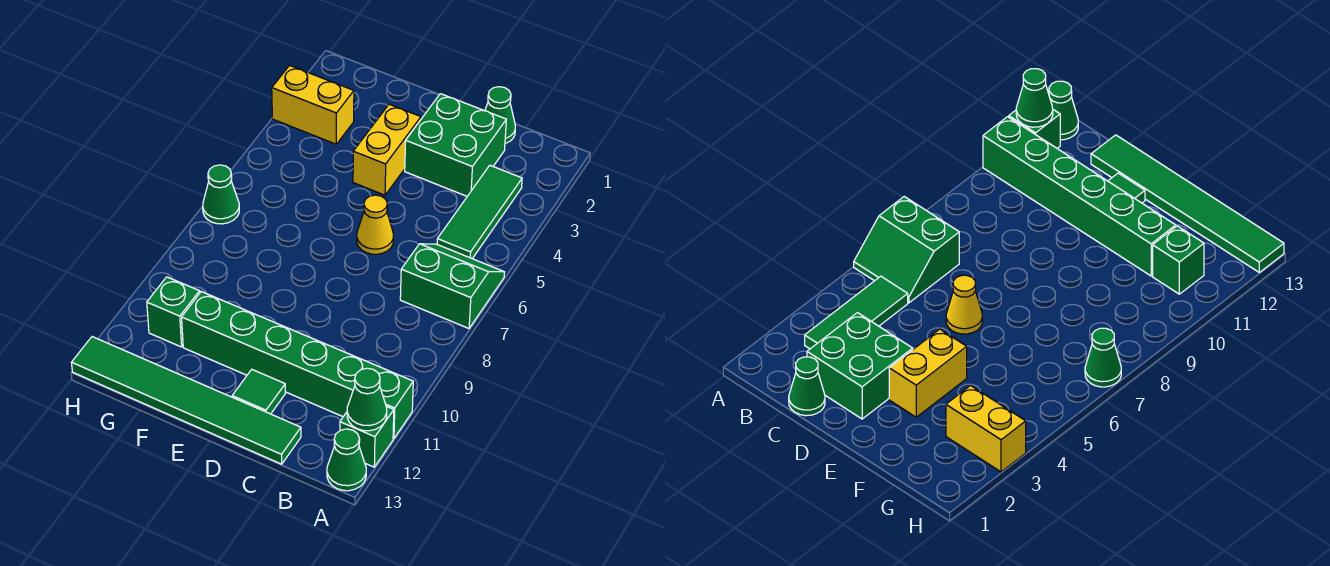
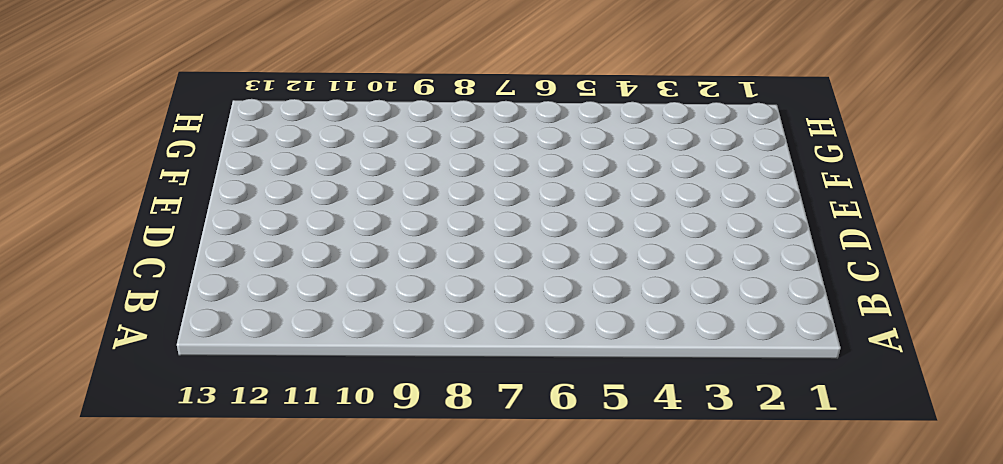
none -> green slope A6:B7 level 1 top 7
none -> green brick A11:F11 level 1
none -> green brick A12 level 1

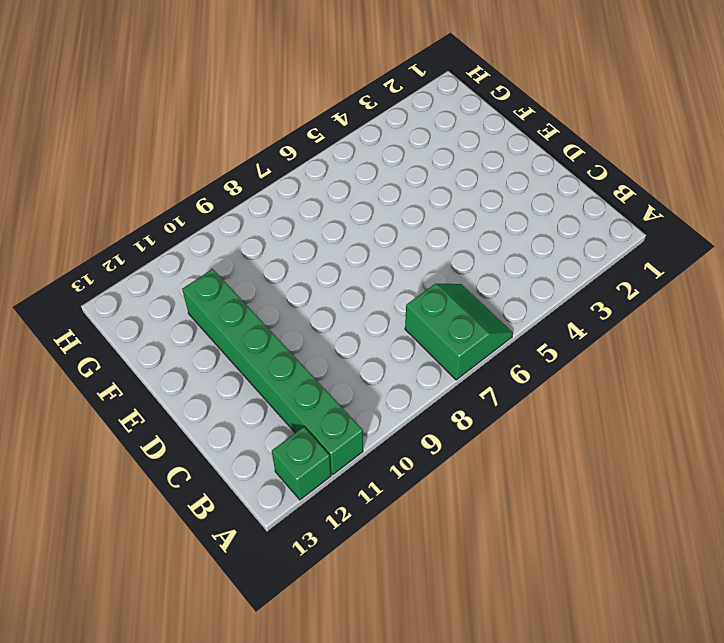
none -> green cone A13 level 1
none -> green tile B3:B5 level 1
none -> green cone C1 level 1

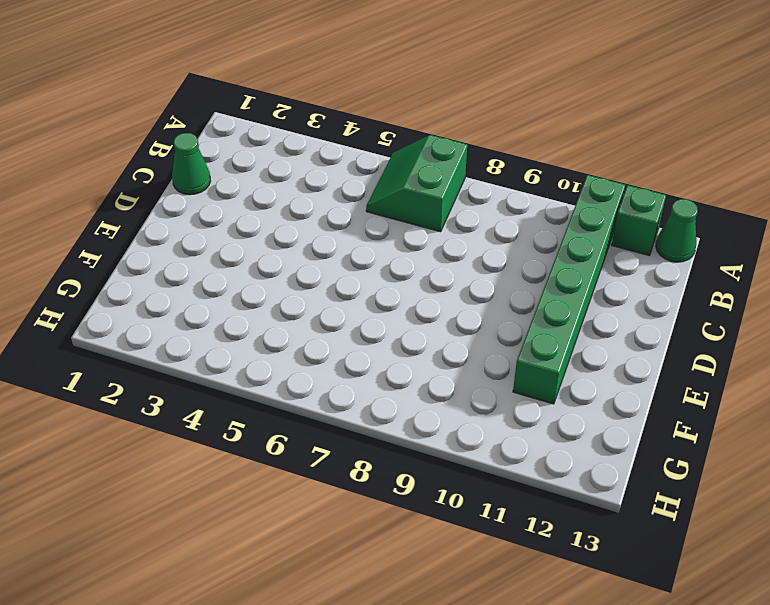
none -> green tile B3:B5 level 1
none -> green brick C2:D3 level 1
none -> green tile C13:H13 level 1

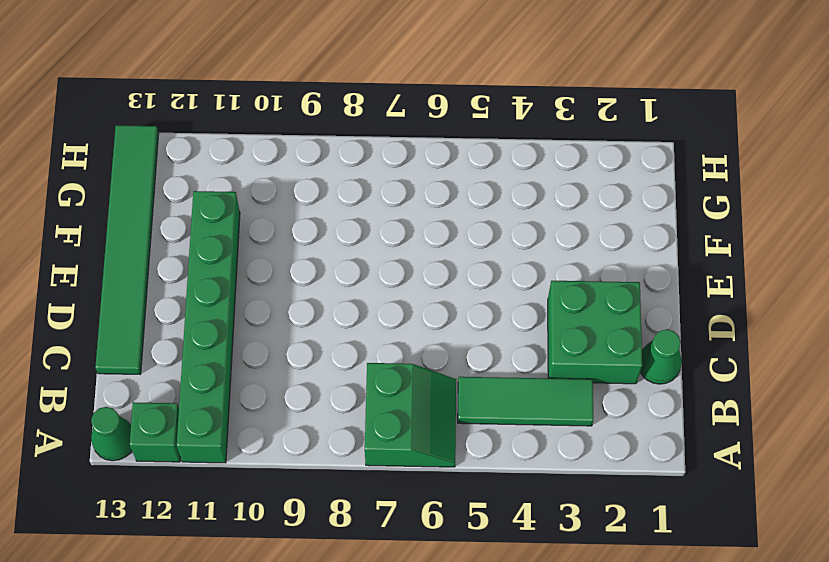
none -> yellow cone D6 level 1
none -> green tile D12 level 1
none -> yellow brick E3:E4 level 1

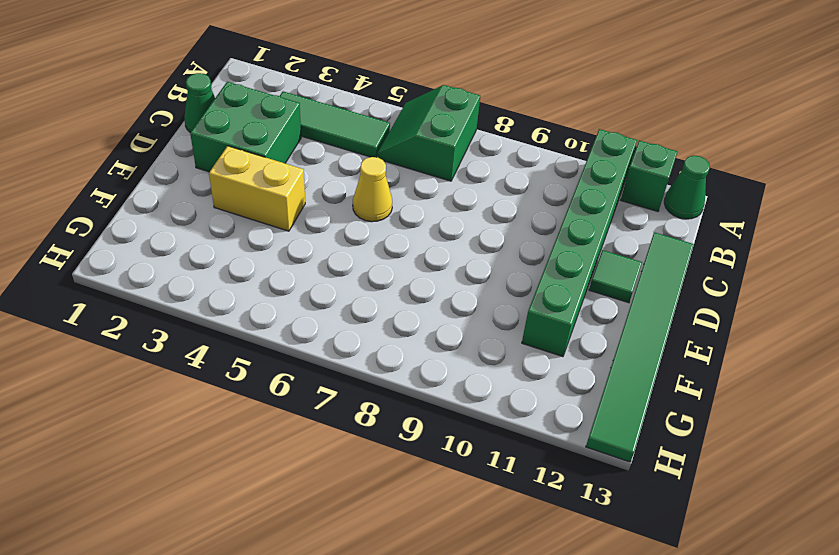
none -> yellow brick G3:H3 level 1
none -> green brick G11 level 1
none -> green cone H7 level 1

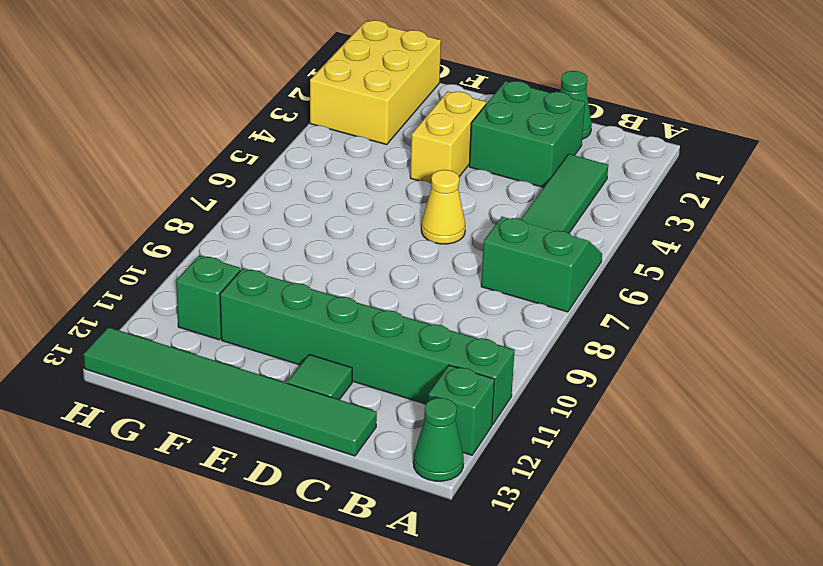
yellow brick G1:H3 level 1 -> yellow brick G3:H3 level 1
none -> green cone H7 level 1
none -> green cone A12 level 2

